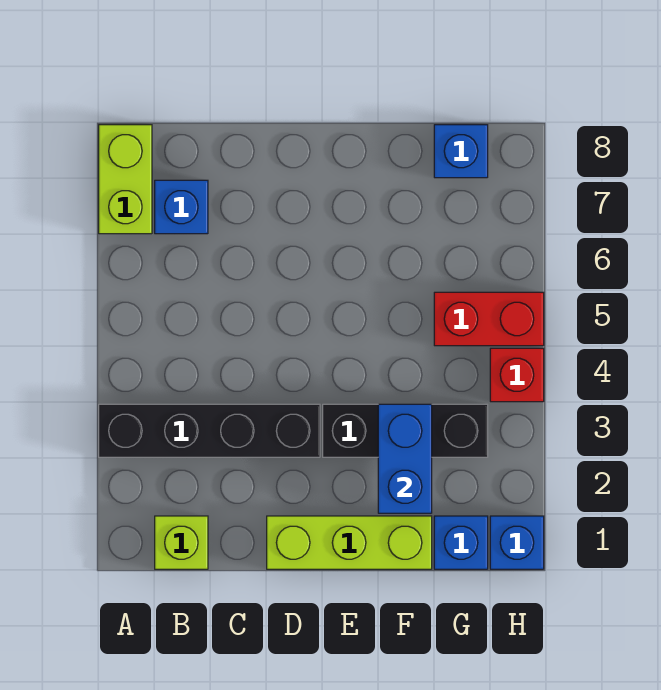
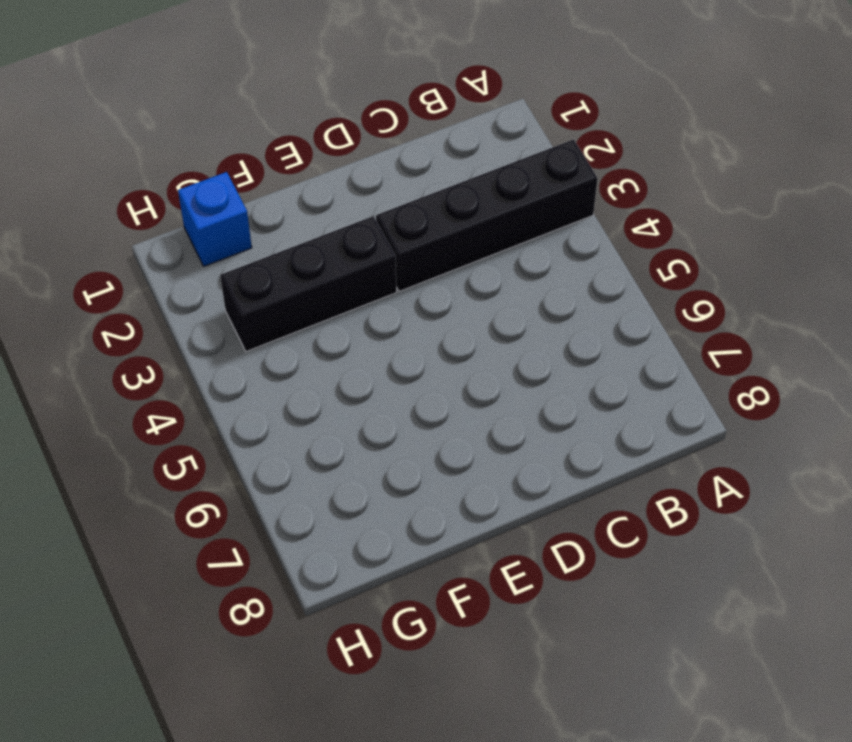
none -> lime brick A7:A8 level 1
none -> lime brick B1 level 1
none -> blue brick B7 level 1

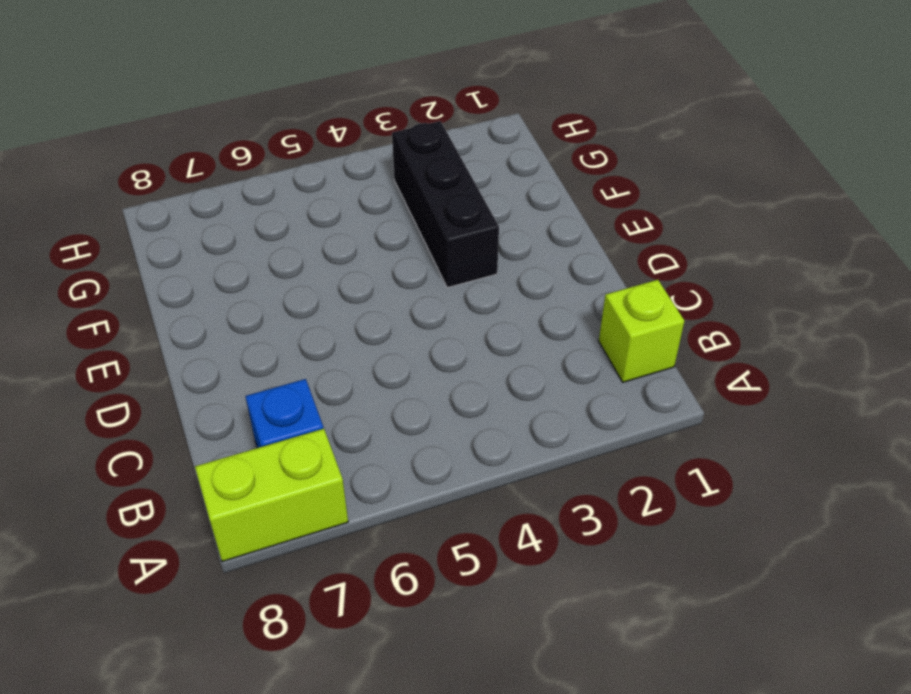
none -> black brick A3:D3 level 1
none -> lime brick D1:F1 level 1
none -> blue brick G1 level 1

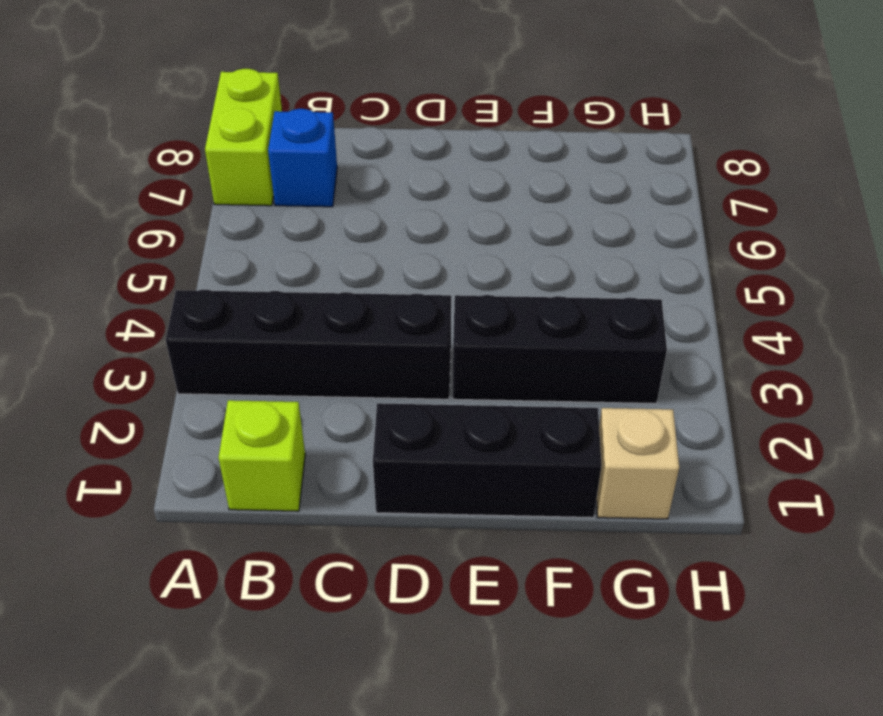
black brick D1:F1 level 1 -> lime brick D1:F1 level 1
tan brick G1 level 1 -> blue brick G1 level 1
none -> red brick G5:H5 level 1
none -> blue brick G8 level 1
none -> blue brick H1 level 1

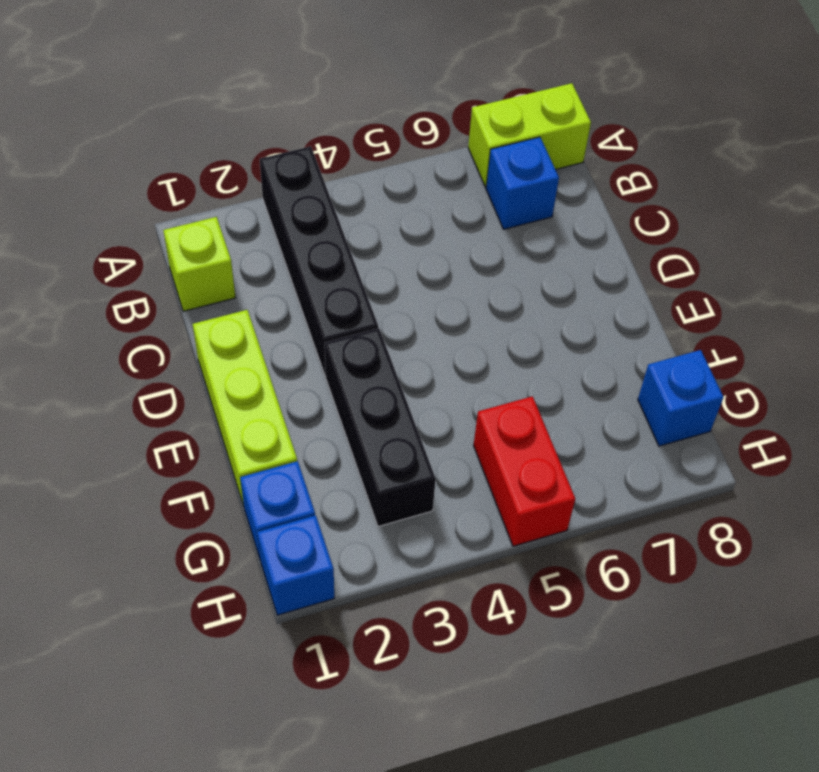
none -> red brick H4 level 1
none -> blue brick F2:F3 level 2

